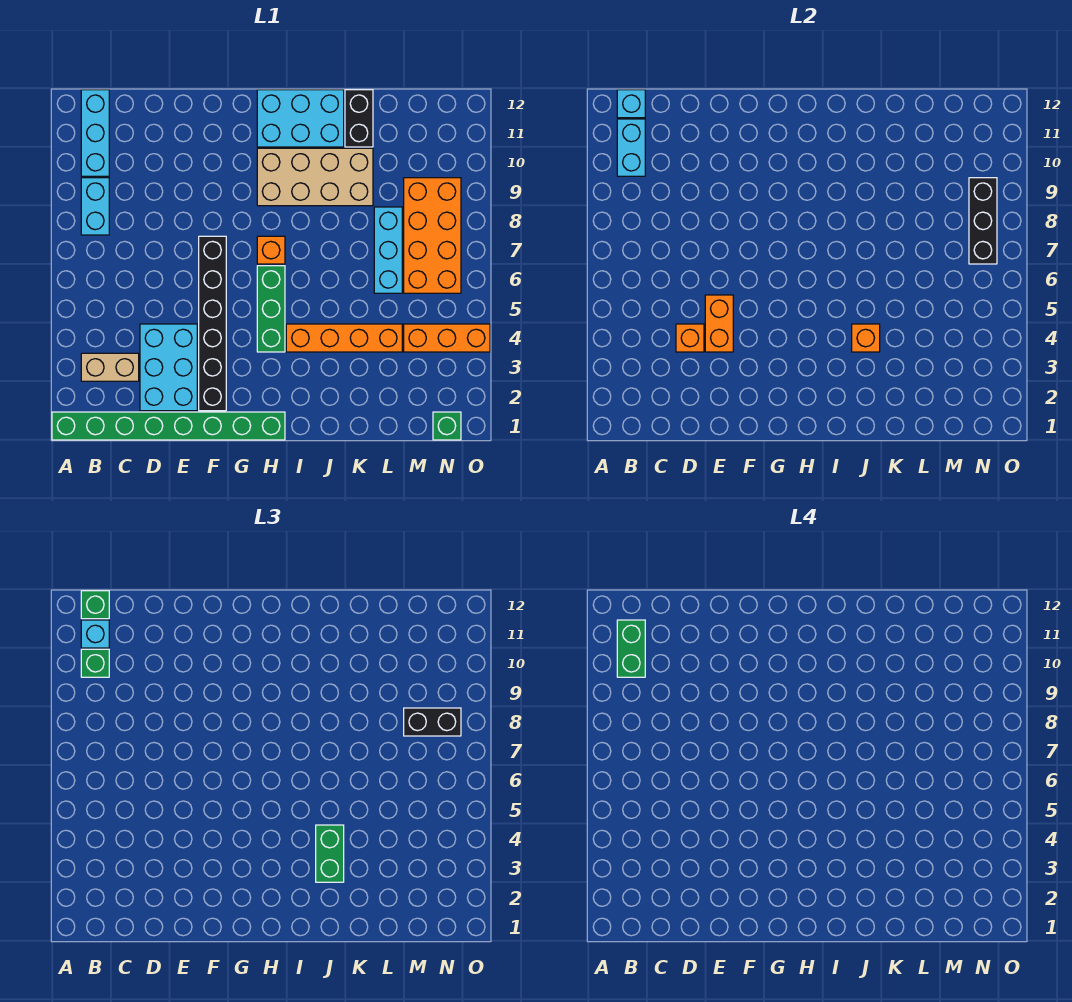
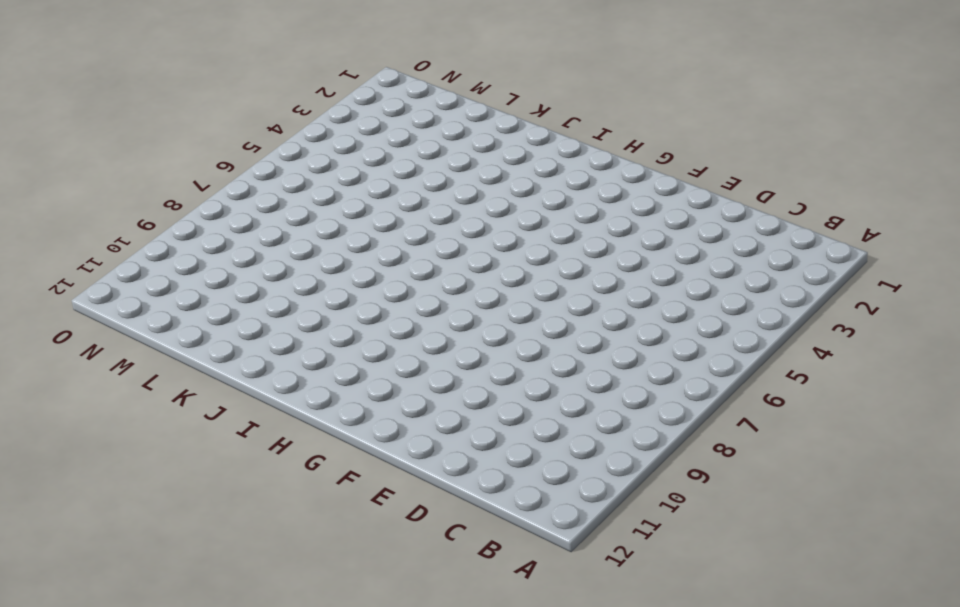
none -> green brick A1:H1 level 1
none -> tan brick B3:C3 level 1
none -> cyan brick B8:B9 level 1

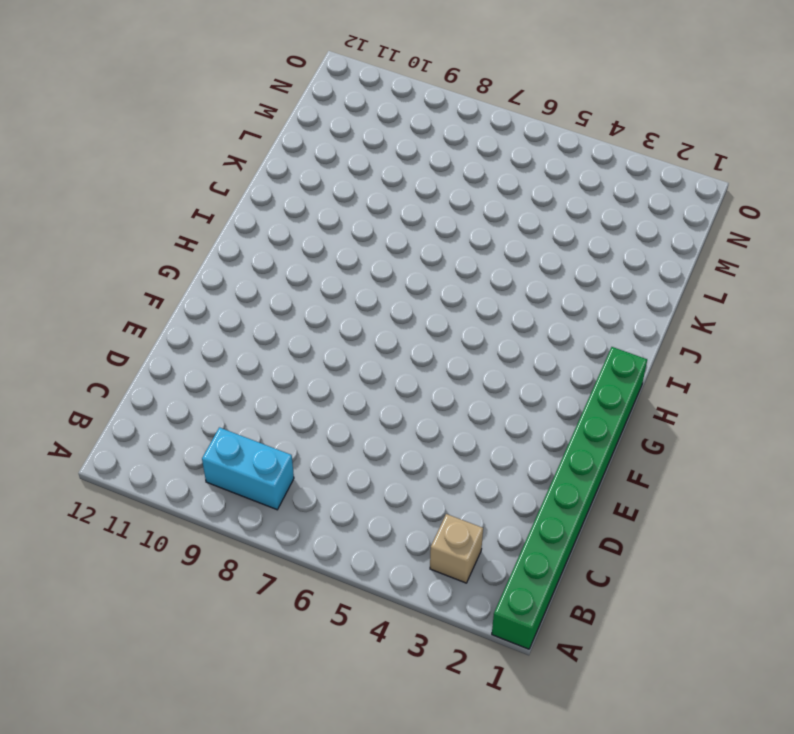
tan brick B3 level 1 -> tan brick B3:C3 level 1
none -> cyan brick B10:B12 level 1
none -> cyan brick D2:E4 level 1
none -> black brick F2:F7 level 1

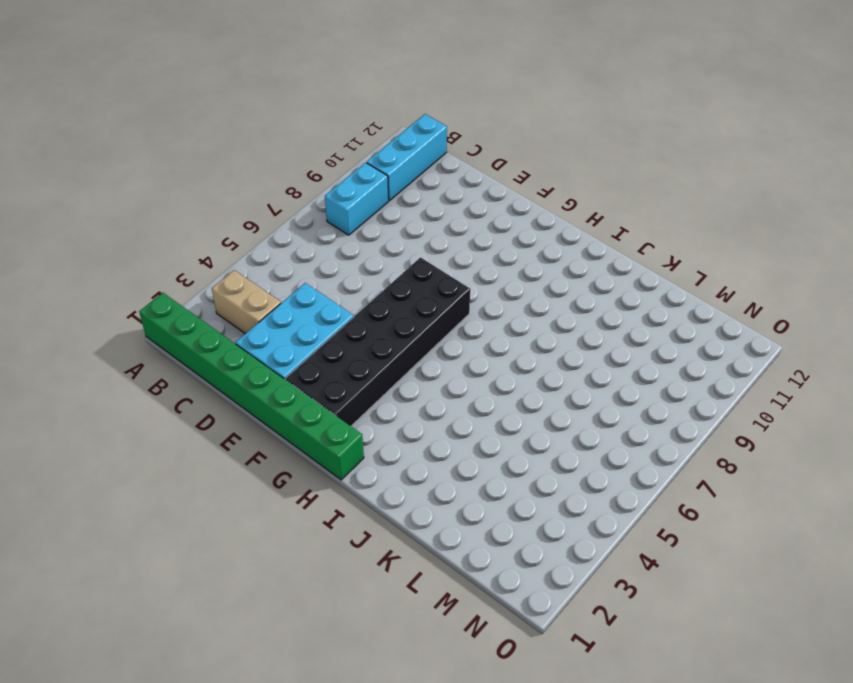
black brick F2:G7 level 1 -> black brick F2:F7 level 1
none -> green brick H4:H6 level 1
none -> orange brick H7 level 1
none -> tan brick H9:K10 level 1

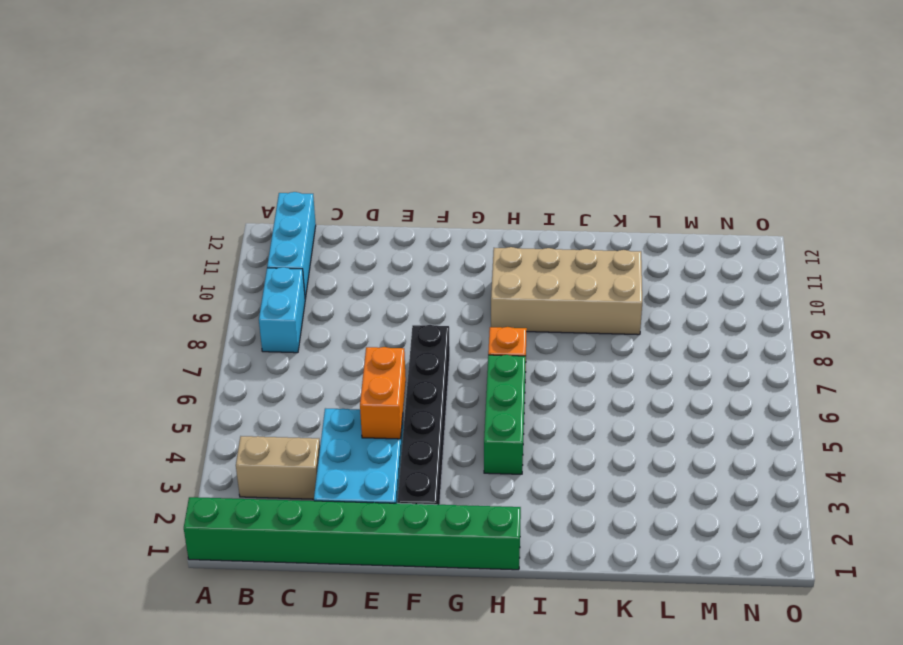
none -> cyan brick H11:J12 level 1
none -> orange brick I4:L4 level 1
none -> black brick K11:K12 level 1

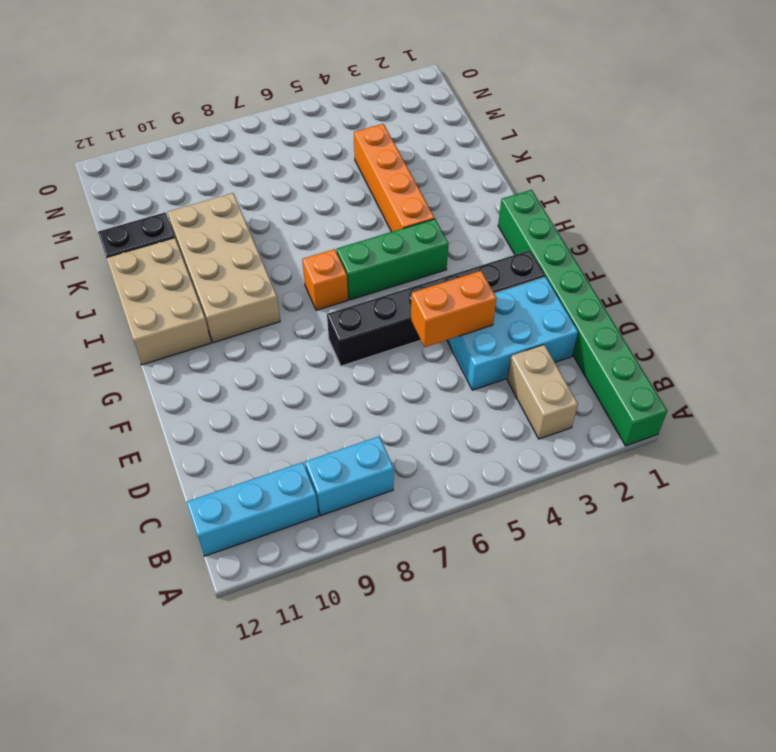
tan brick H11:J12 level 1 -> cyan brick H11:J12 level 1
none -> cyan brick L6:L8 level 1
none -> orange brick M4:O4 level 1
none -> orange brick M6:N9 level 1

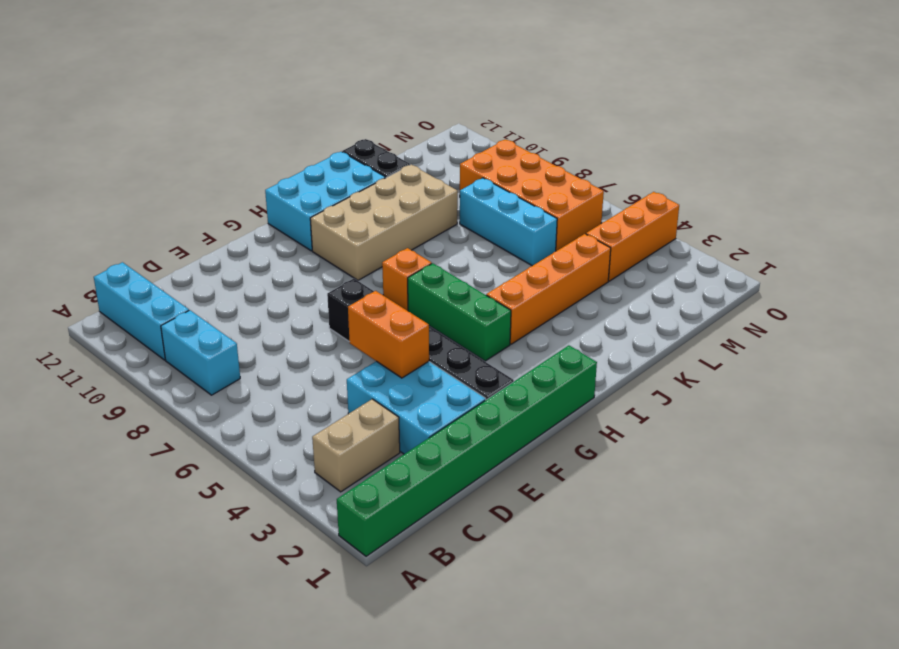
none -> green brick N1 level 1
none -> cyan brick B10:B11 level 2
none -> cyan brick B12 level 2

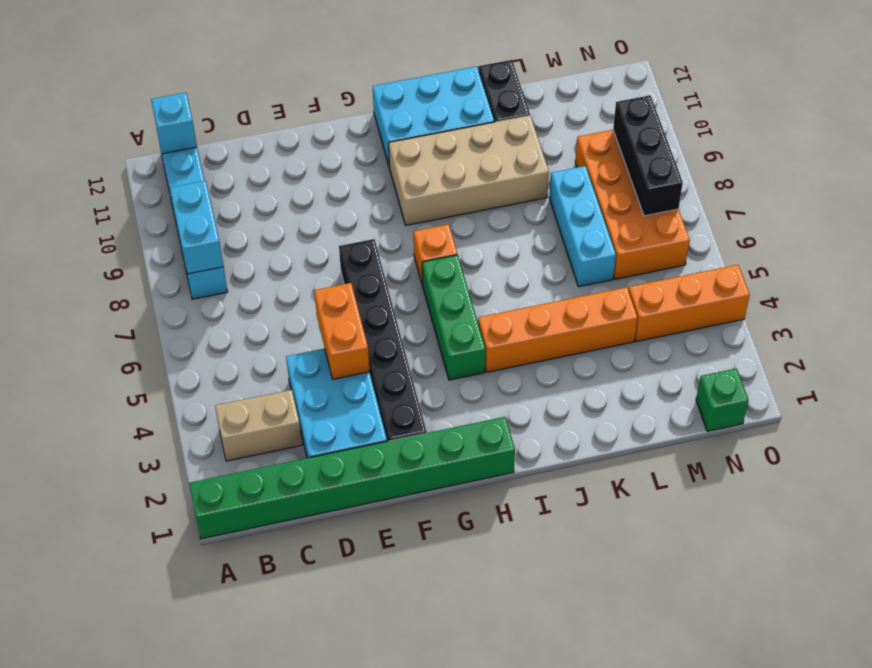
cyan brick B8:B9 level 2 -> cyan brick B10:B11 level 2
none -> orange brick D4 level 2
none -> orange brick J4 level 2
none -> green brick B10 level 3

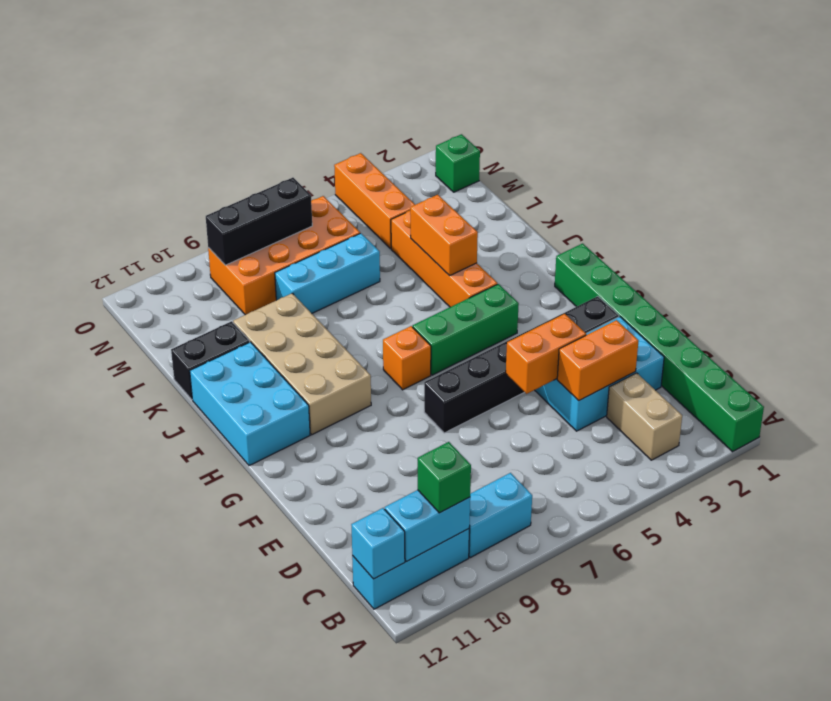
orange brick D3:D4 level 2 -> orange brick D4 level 2
orange brick J4:K4 level 2 -> orange brick J4 level 2
none -> cyan brick B11 level 3
none -> green brick B12 level 3
none -> green brick J3:J4 level 3

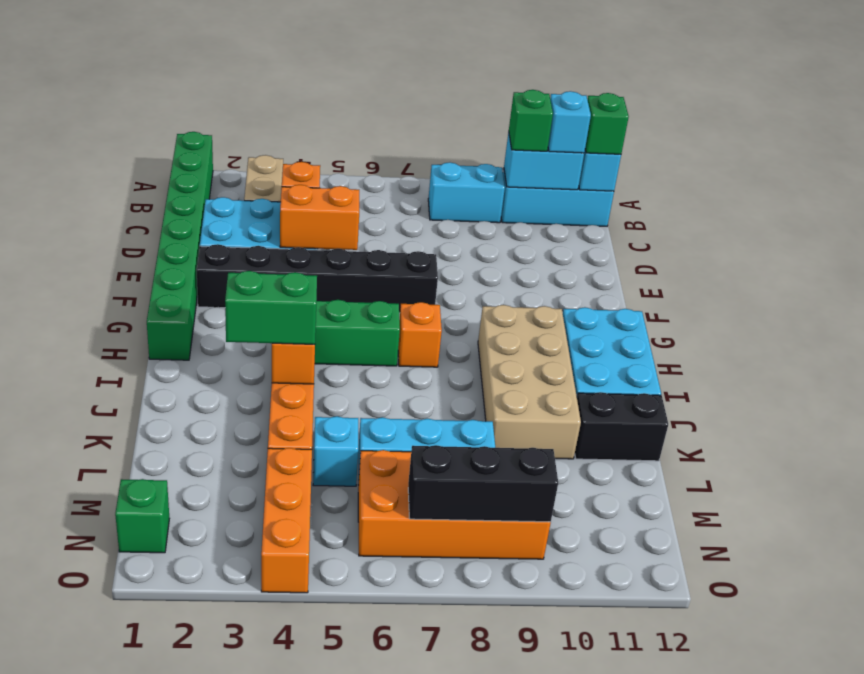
cyan brick L5 level 1 -> none
none -> black brick M8:N8 level 3
none -> green brick B10:B11 level 4

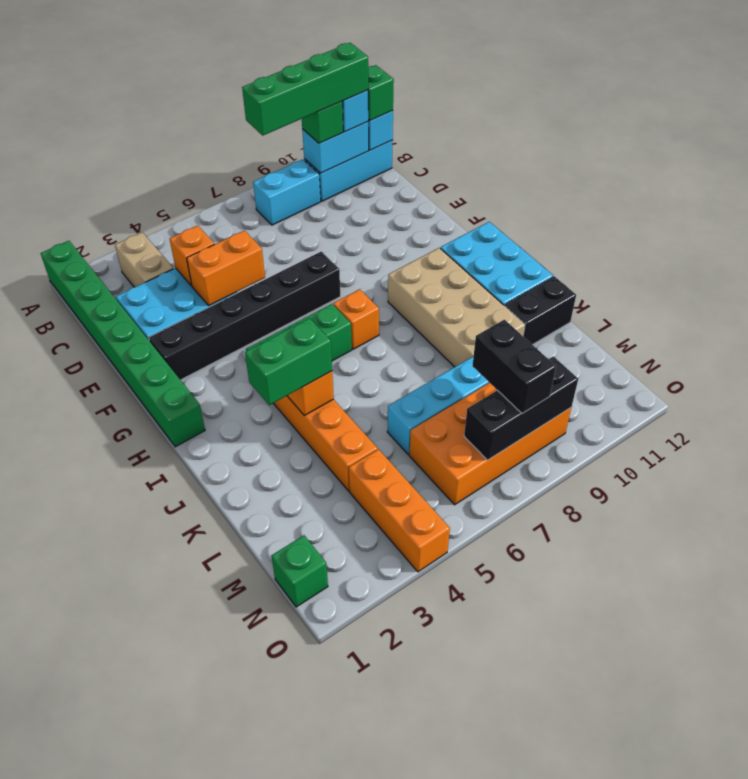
green brick B8:B11 level 4 -> green brick B10:B11 level 4

